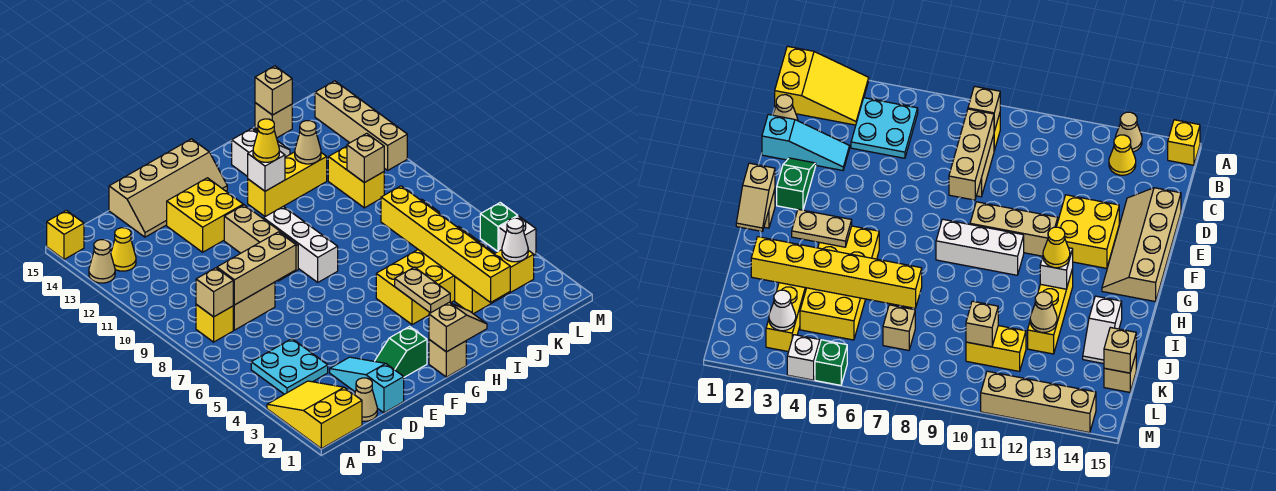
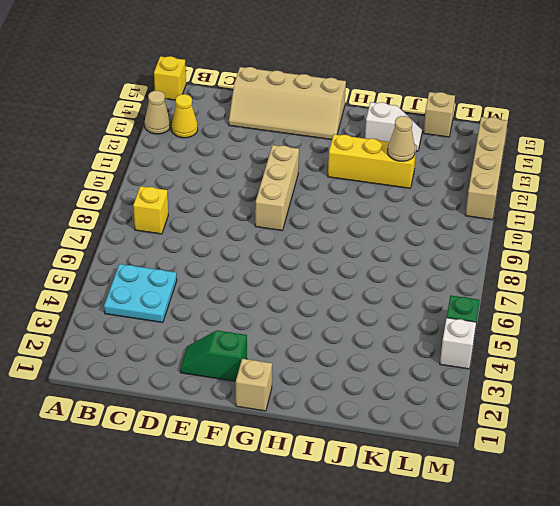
none -> yellow slope A1:B3 level 1 top 1
none -> tan cone C1 level 1
none -> tan brick C8:D8 level 1
none -> cyan slope D1:D3 level 1 top 1

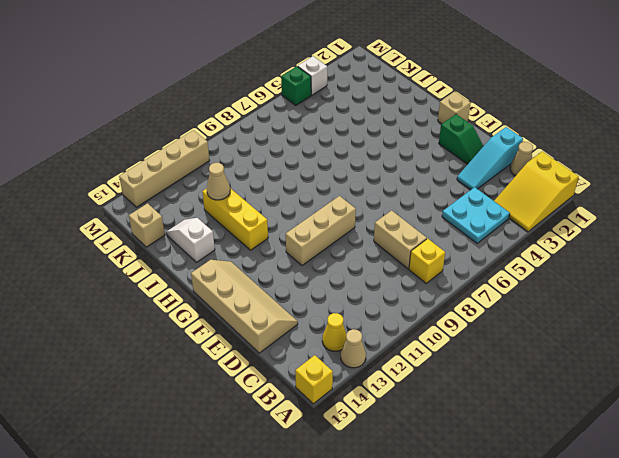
none -> yellow brick E12:F13 level 1
none -> white brick G8:G10 level 1
none -> yellow brick H4:K5 level 1
none -> yellow brick J3:L3 level 1

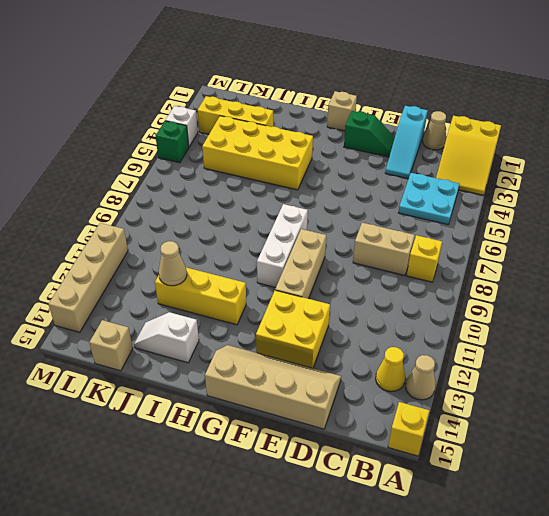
none -> tan brick K7 level 1
none -> yellow brick K10:K11 level 1
none -> tan brick B8 level 2
none -> tan brick C8:E8 level 2

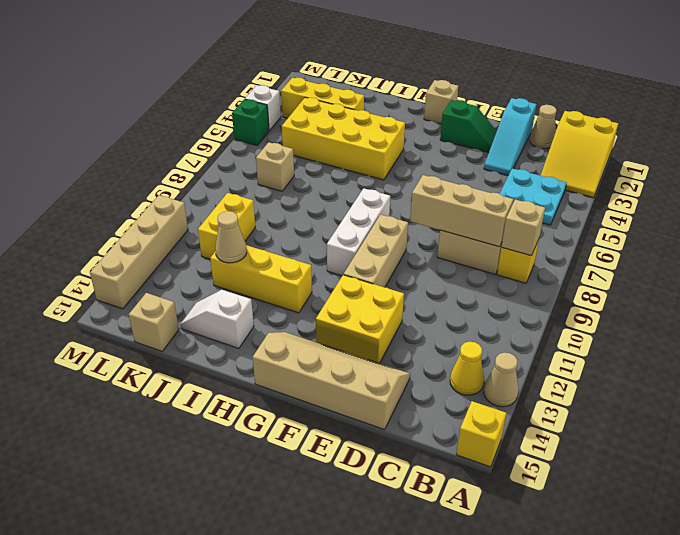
none -> tan slope G1:H1 level 2 top G
none -> tan plate H3:H4 level 2
none -> white brick H12 level 2
none -> yellow brick J2:J7 level 2

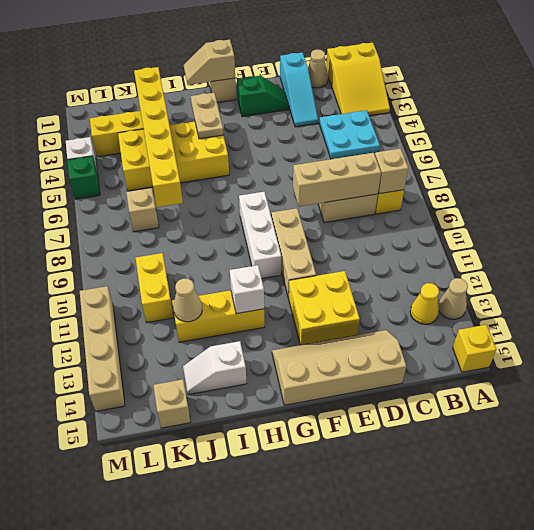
none -> tan brick K10 level 2
none -> tan brick K15 level 2
none -> white cone L3 level 2
none -> yellow cone H12 level 3

